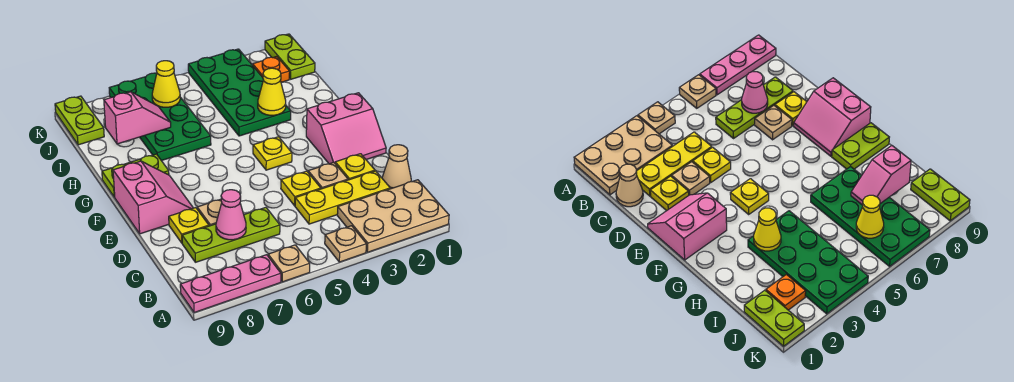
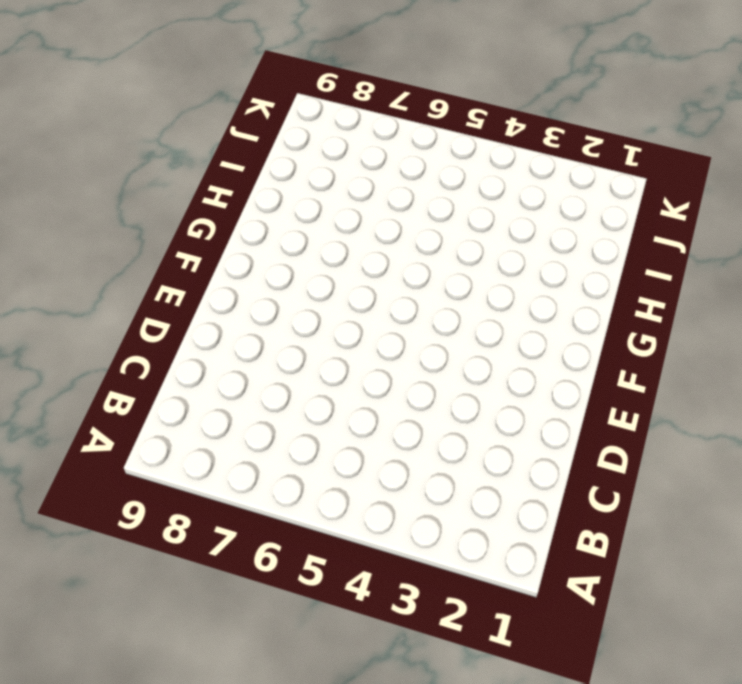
none -> tan plate A1:B3 level 1
none -> tan plate A4 level 1
none -> tan plate A6 level 1

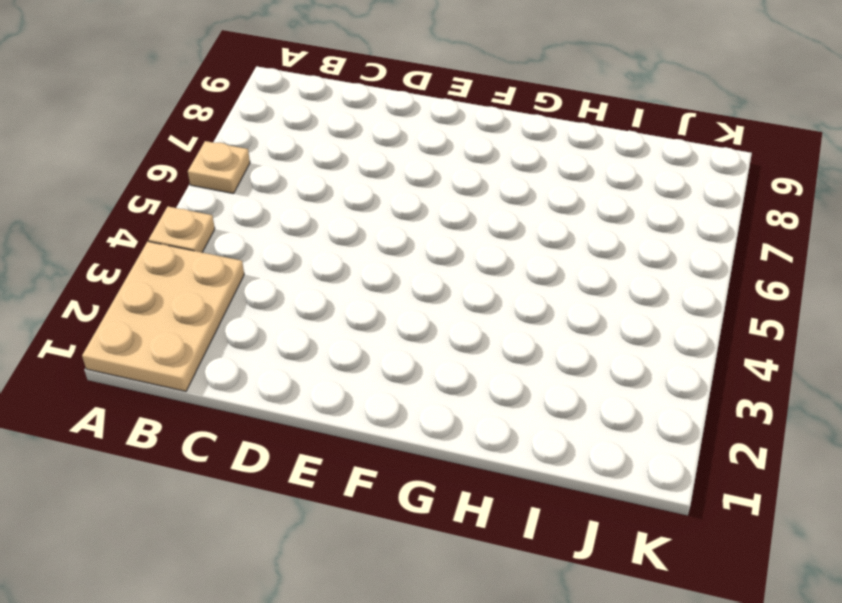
none -> pink plate A7:A9 level 1
none -> tan cone C1 level 1
none -> yellow plate C2:C4 level 1

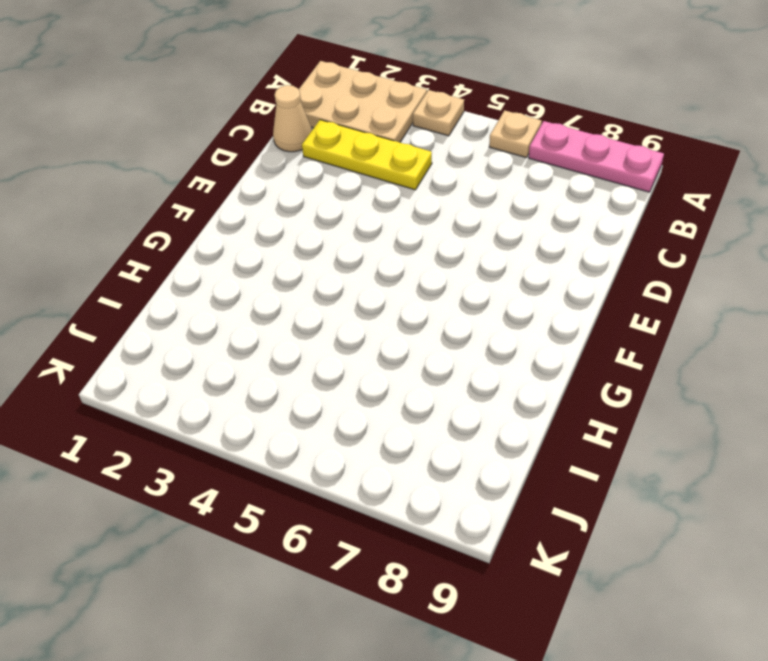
none -> lime plate C6:C8 level 1
none -> yellow plate D2 level 1
none -> tan plate D3 level 1

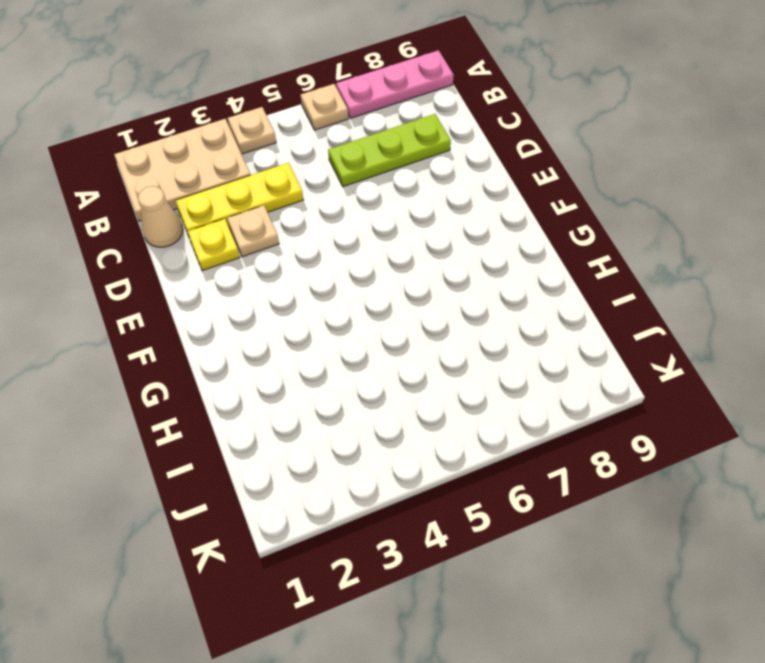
none -> yellow plate D4 level 1
none -> tan plate D7 level 1
none -> yellow plate D8 level 1

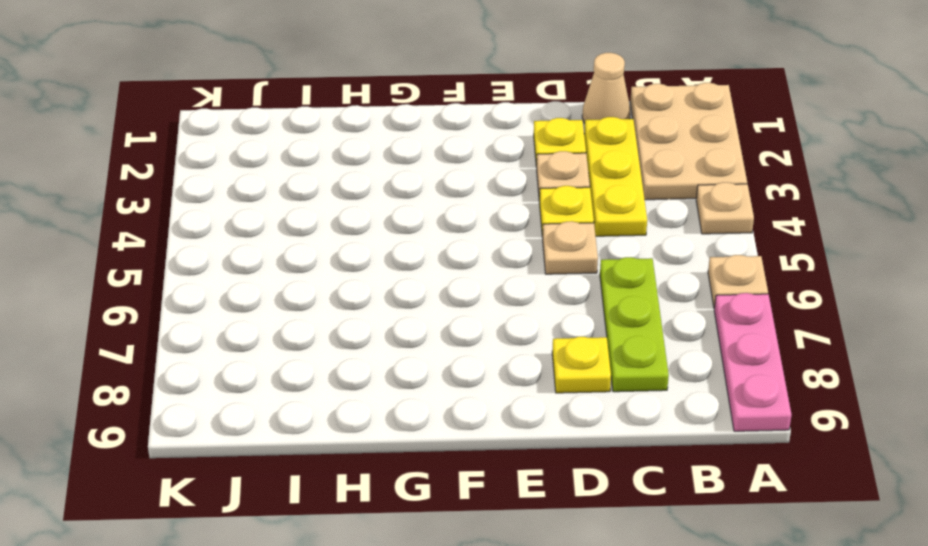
tan plate D5 level 1 -> tan plate D7 level 1
none -> pink slope E1:F2 level 1 top F
none -> pink slope E8:F9 level 1 top 9
none -> yellow plate F4 level 1

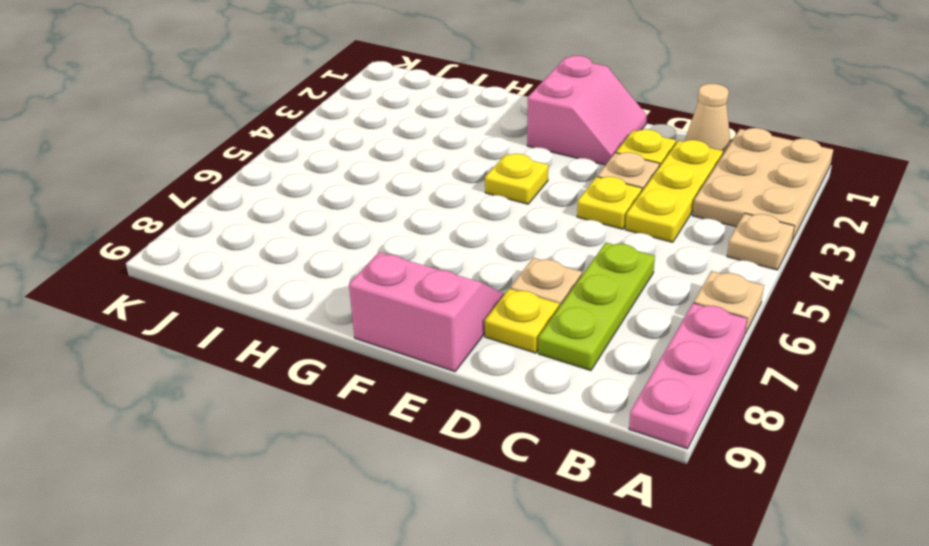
none -> lime plate G8:G9 level 1
none -> green plate H3:K4 level 1
none -> green plate H6:K7 level 1

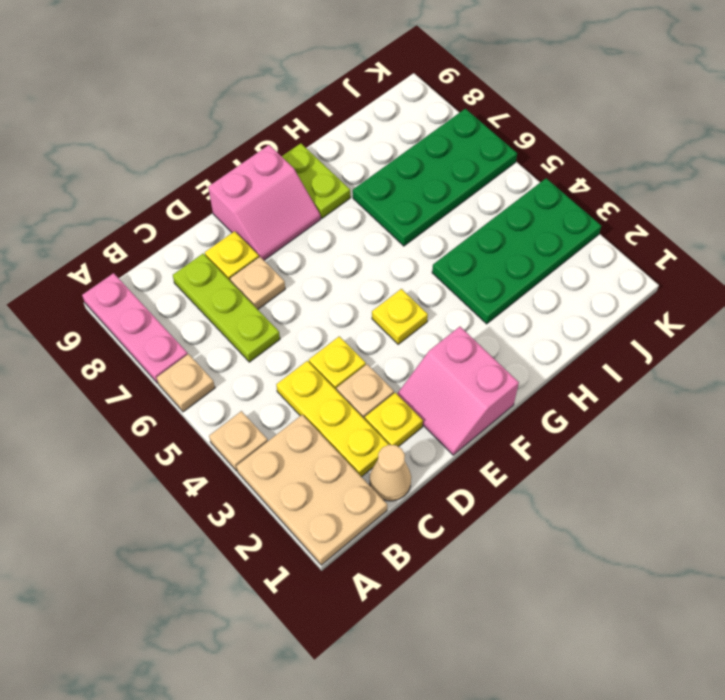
none -> lime plate J1:K1 level 1
none -> orange plate J2 level 1
none -> lime plate J9:K9 level 1

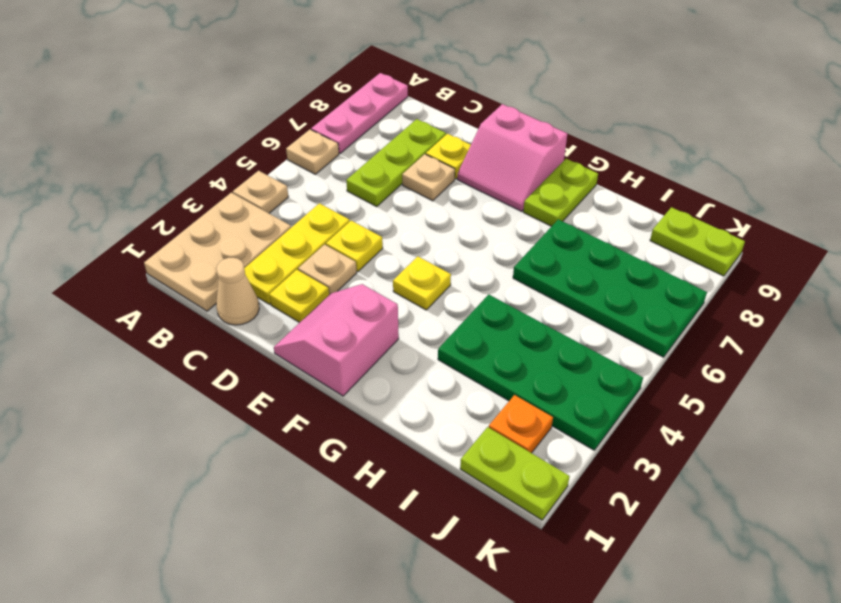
none -> pink cone C7 level 2
none -> yellow cone H3 level 2
none -> pink slope I7:I8 level 2 top 8

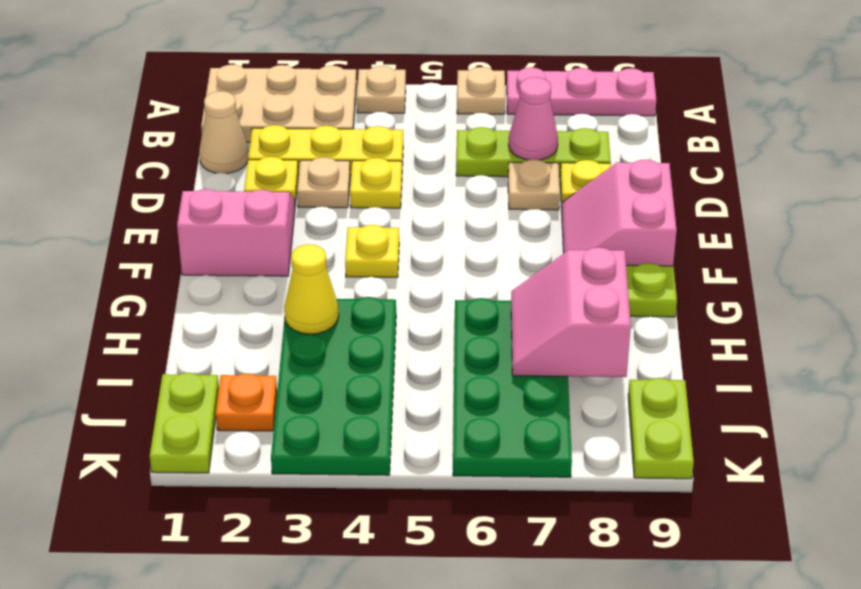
pink slope H7:I8 level 2 top 8 -> pink slope I7:I8 level 2 top 8
none -> yellow cone J6 level 2

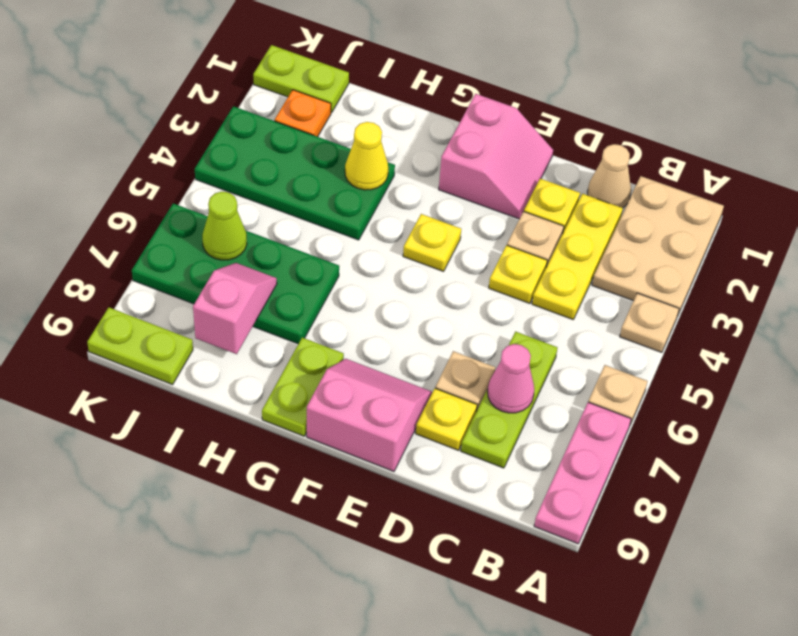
lime cone J6 level 2 -> yellow cone J6 level 2

